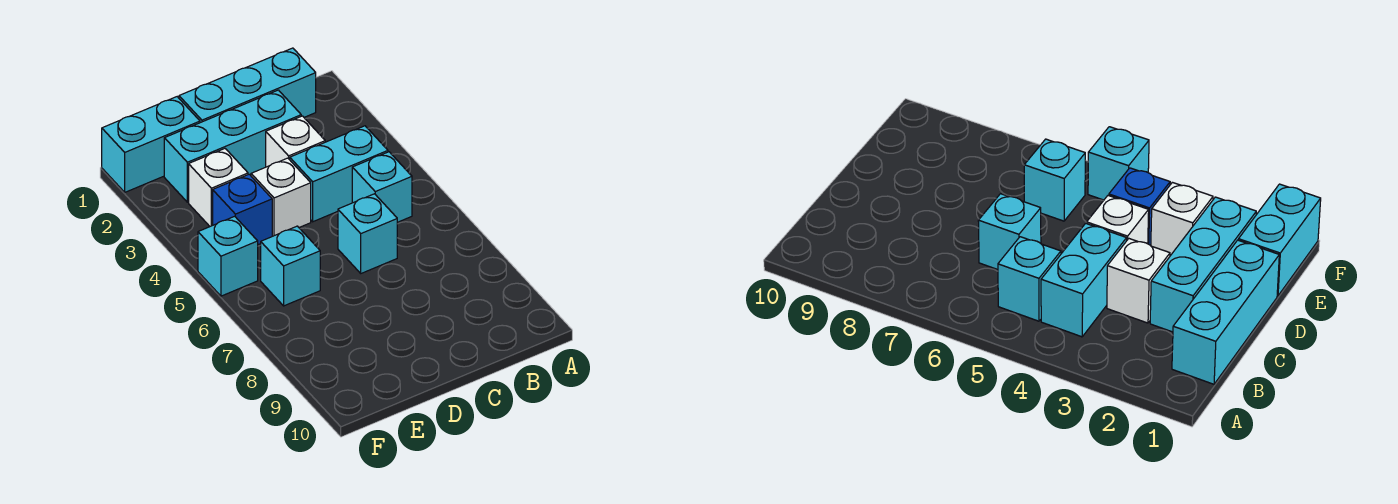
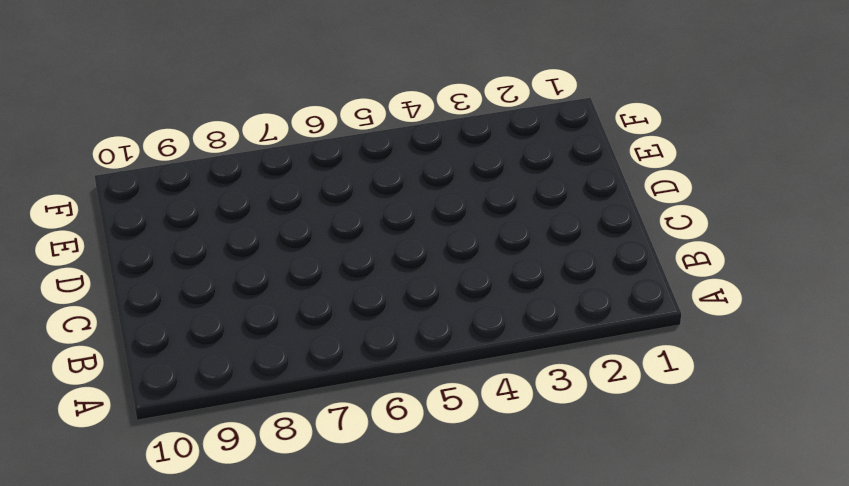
none -> cyan brick B1:D1 level 1
none -> cyan brick B4:C4 level 1
none -> cyan brick B5 level 1

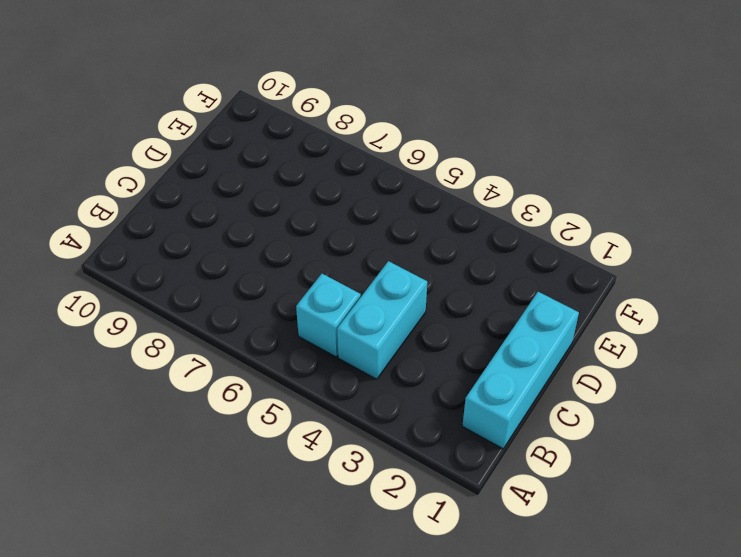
none -> cyan brick C2:E2 level 1
none -> white brick C3 level 1
none -> cyan brick C6 level 1

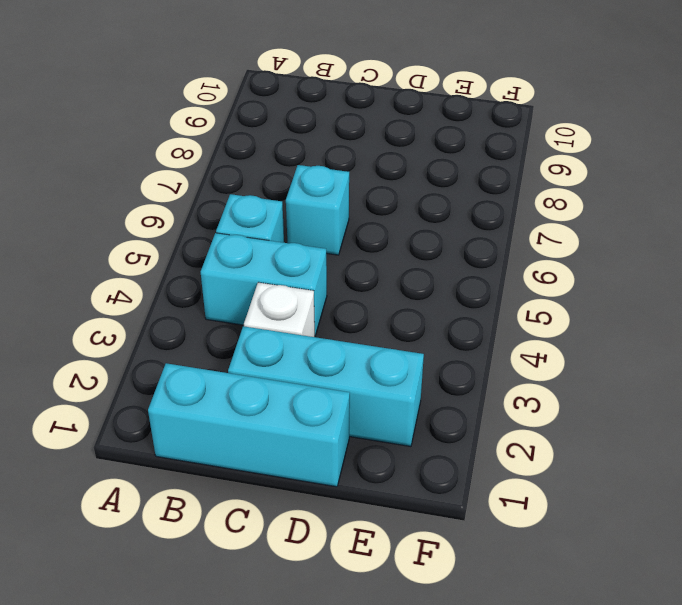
none -> white brick D4 level 1
none -> cyan brick E1:F1 level 1
none -> white brick E3 level 1

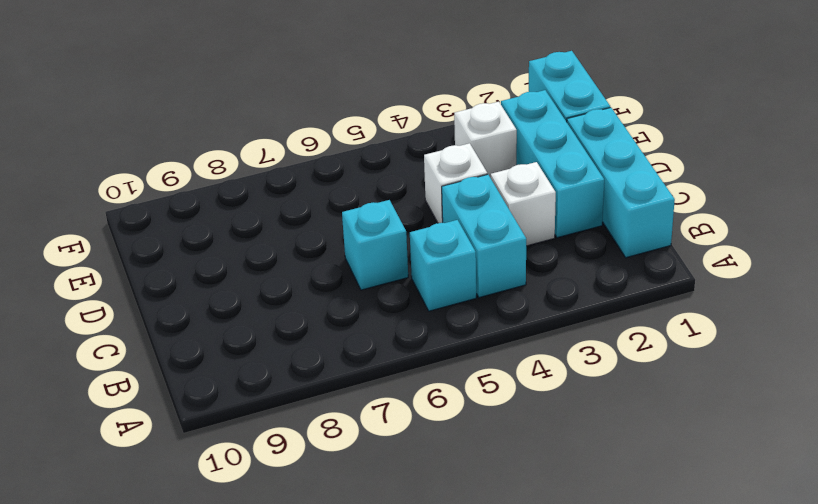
none -> blue brick E4 level 1
none -> cyan brick E6 level 1
none -> cyan brick F5 level 1

